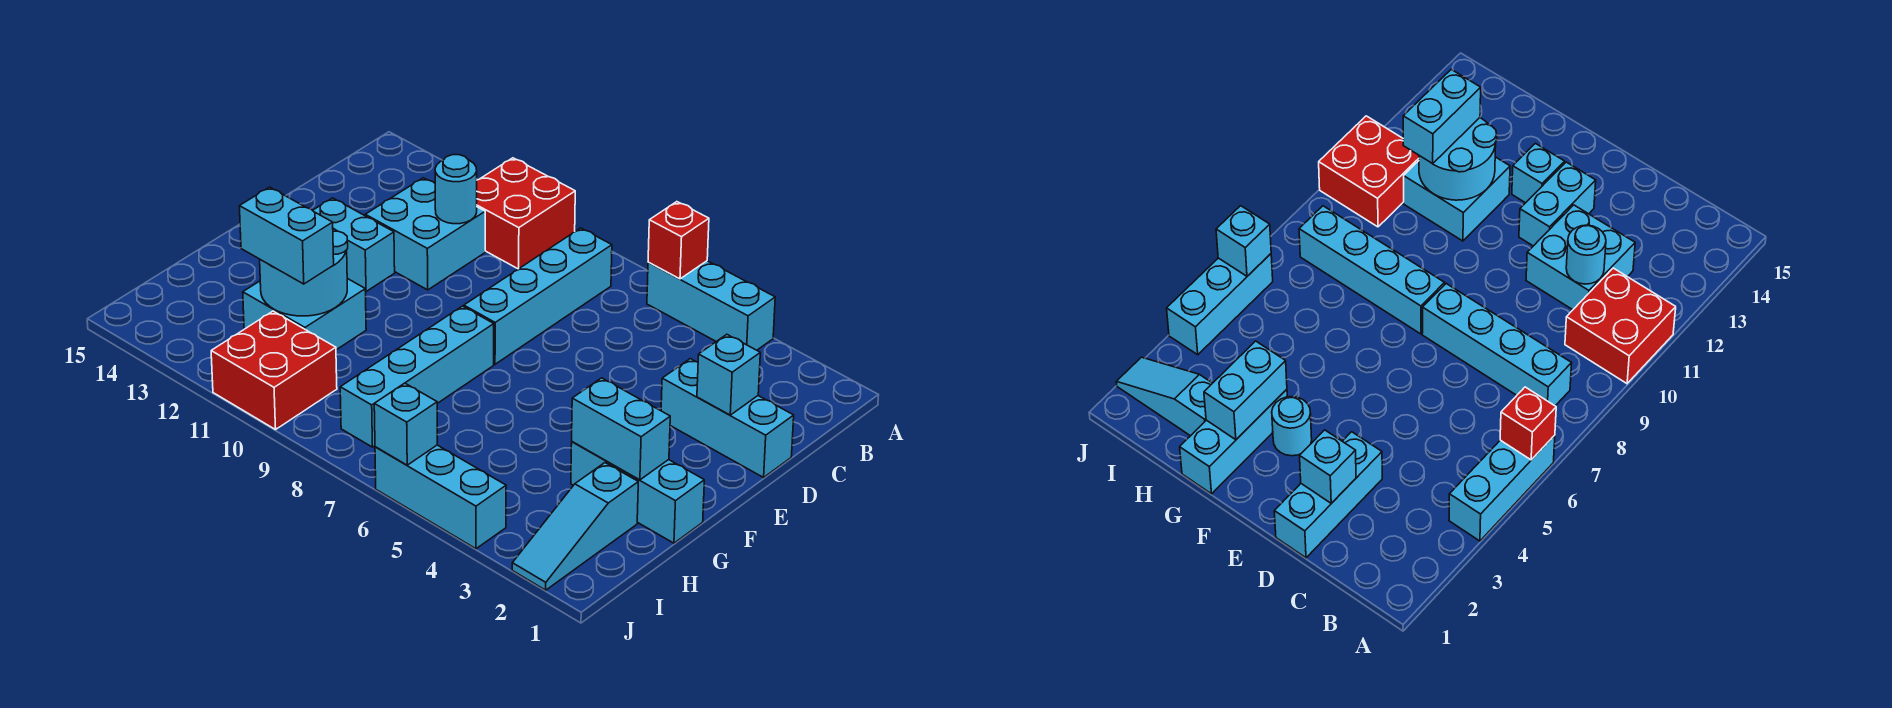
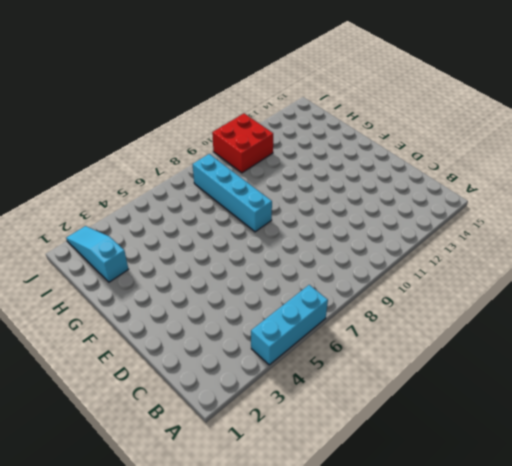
none -> red brick A10:B11 level 1
none -> cyan brick B8:E8 level 1
none -> cyan brick C11:D12 level 1

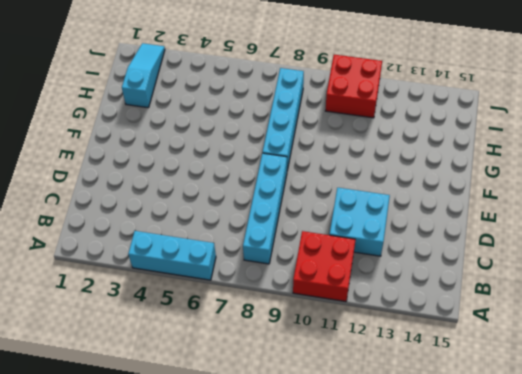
none -> cyan brick D1:D3 level 1
none -> cyan brick E12:E13 level 1
none -> cyan round brick F3 level 1

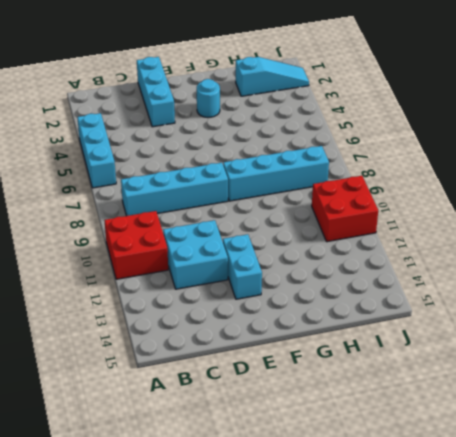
none -> cyan brick F13 level 1
none -> cyan brick G1:G3 level 1
none -> cyan brick G11:H12 level 1

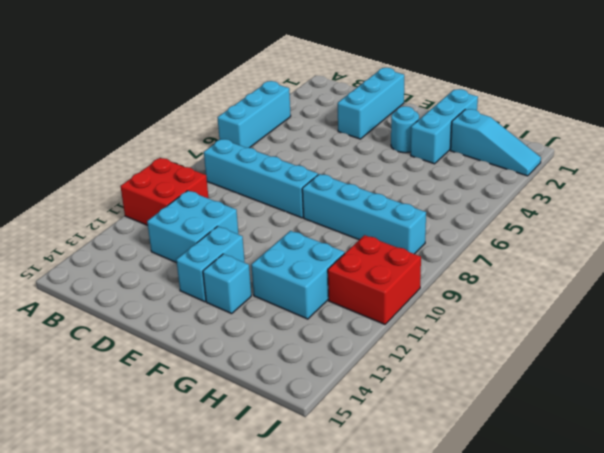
none -> cyan brick J4:J6 level 1
none -> red brick A6 level 2
none -> cyan round brick C11 level 2

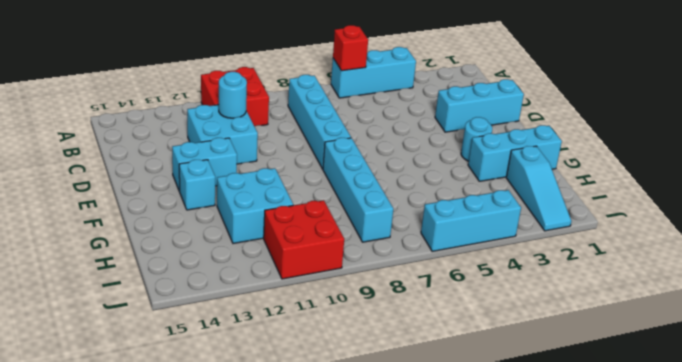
none -> cyan brick D2 level 2
none -> cyan brick G2:G3 level 2
none -> cyan round brick G11:H12 level 2

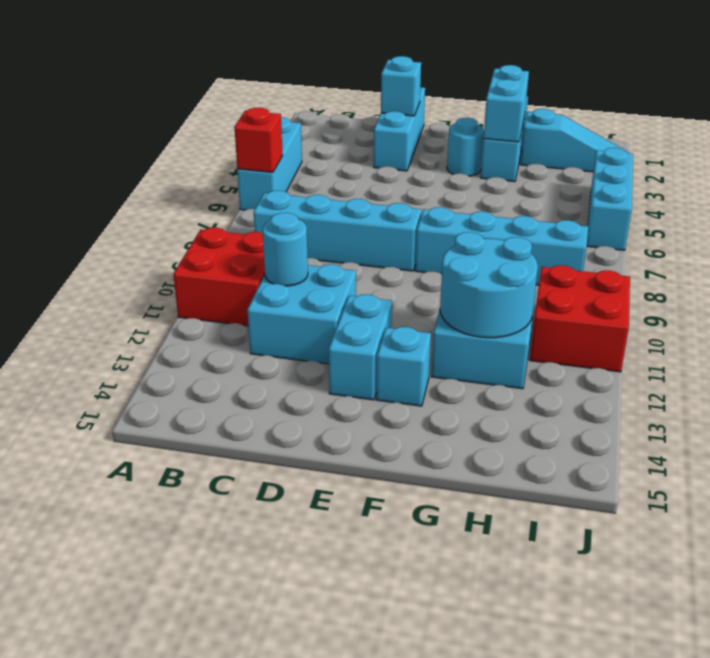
none -> cyan brick J6 level 2
none -> cyan brick H11:H12 level 3

